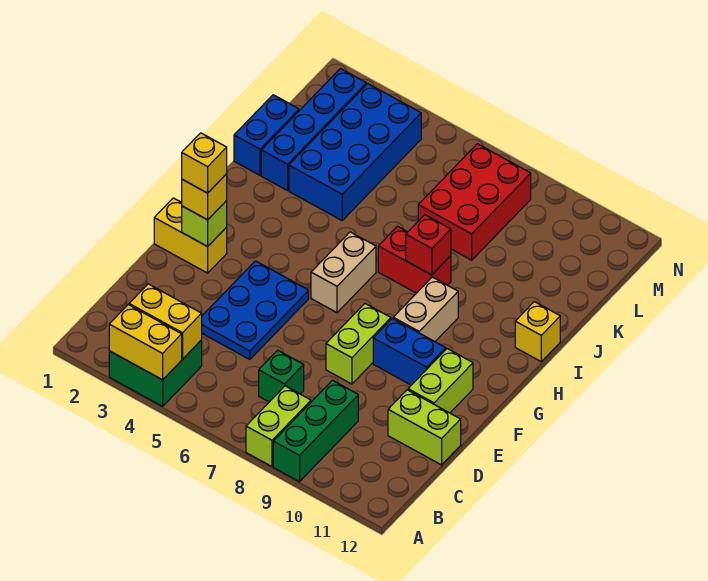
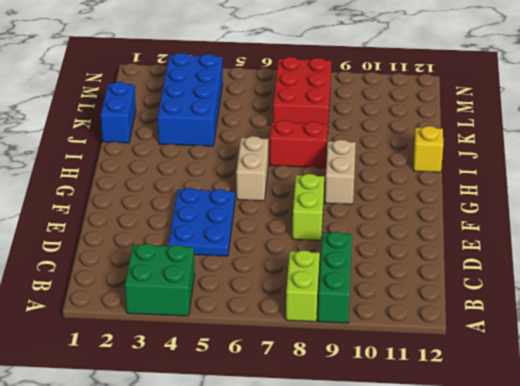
none -> green brick C7 level 1
none -> lime brick D11:D12 level 1
none -> lime brick E11:F11 level 1

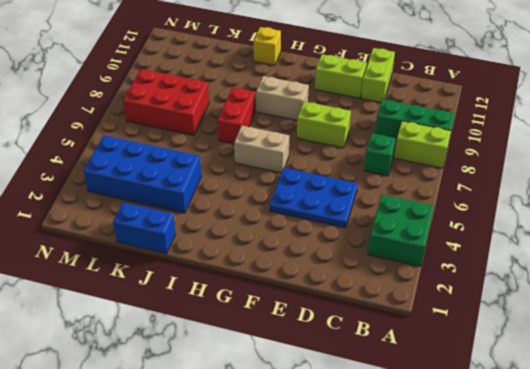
none -> yellow brick F1:F2 level 1
none -> blue brick F9:F10 level 1
none -> blue brick J2:M2 level 1

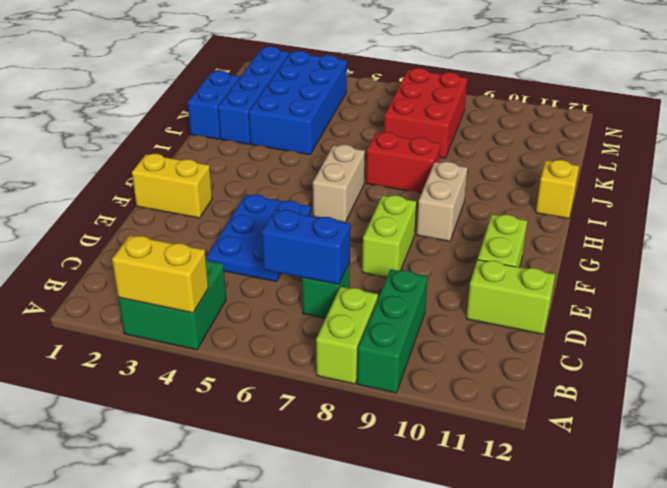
blue brick C6:C7 level 2 -> blue brick F9:F10 level 1
none -> yellow brick B3:B4 level 2
none -> lime brick F2 level 2
none -> red brick I8 level 2

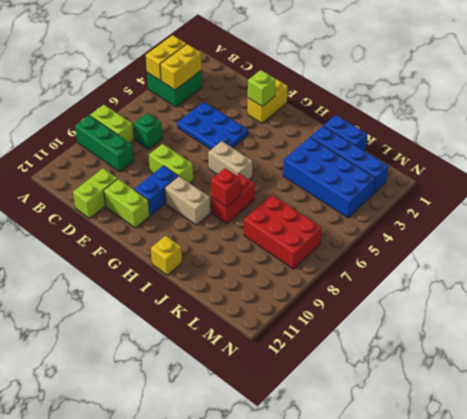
none -> yellow brick F2 level 3
none -> yellow brick F2 level 4

